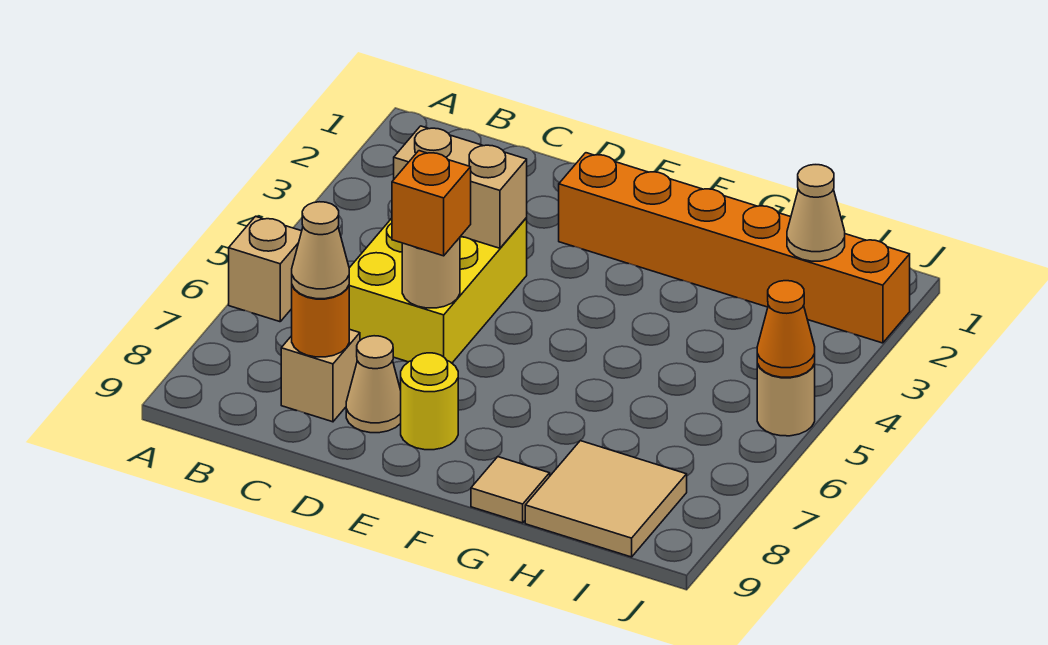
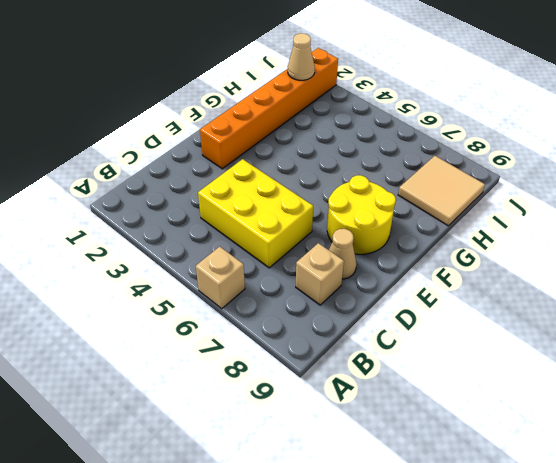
yellow round brick E7:F8 level 1 -> yellow round brick E8 level 1
none -> tan tile G9 level 1
none -> tan round brick J5 level 1
none -> tan brick C4:D4 level 2

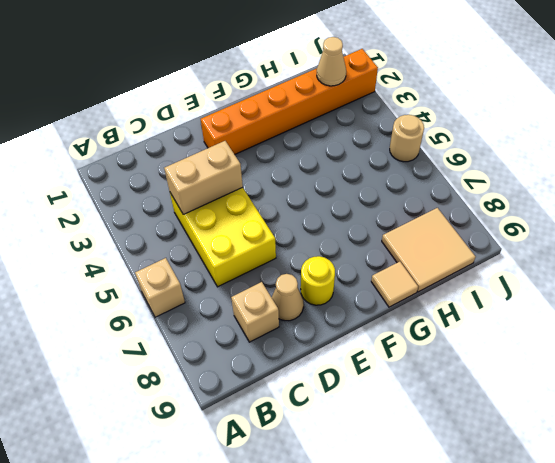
none -> orange round brick C8 level 2
none -> tan round brick D6 level 2
none -> orange cone J5 level 2

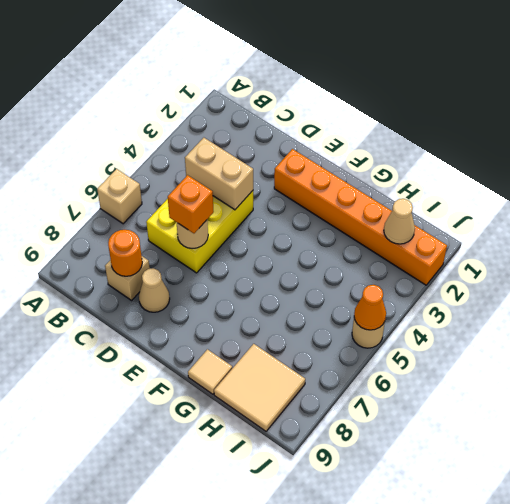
none -> yellow round brick E8 level 1
none -> tan cone C8 level 3

